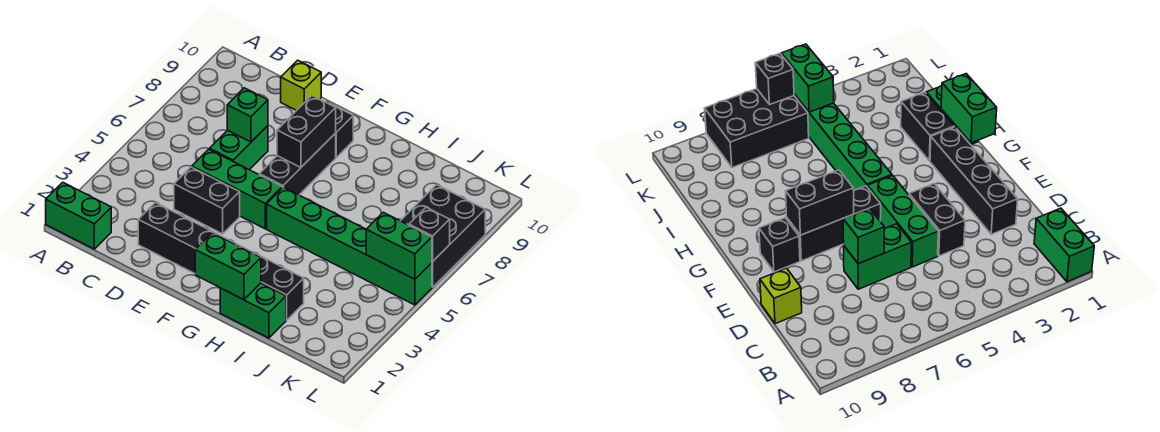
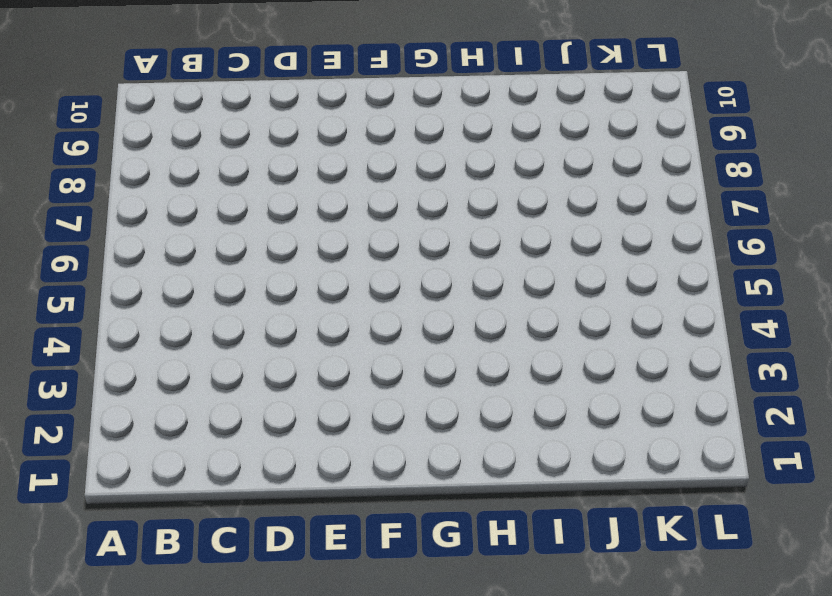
none -> green brick A1:B1 level 1
none -> black brick D2:G2 level 1
none -> black brick D4:E4 level 1

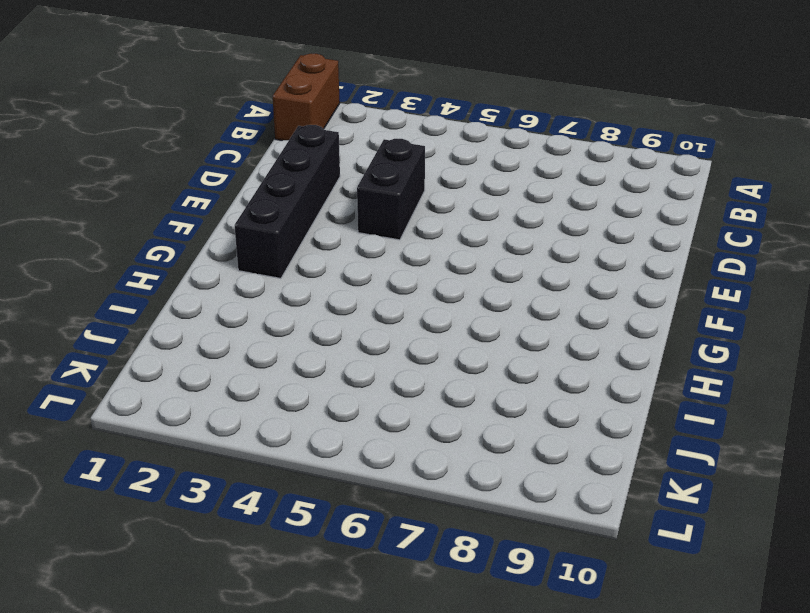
brown brick A1:B1 level 1 -> green brick A1:B1 level 1
none -> green brick D5:F5 level 1
none -> green brick D6:D7 level 1
none -> lime brick D10 level 1

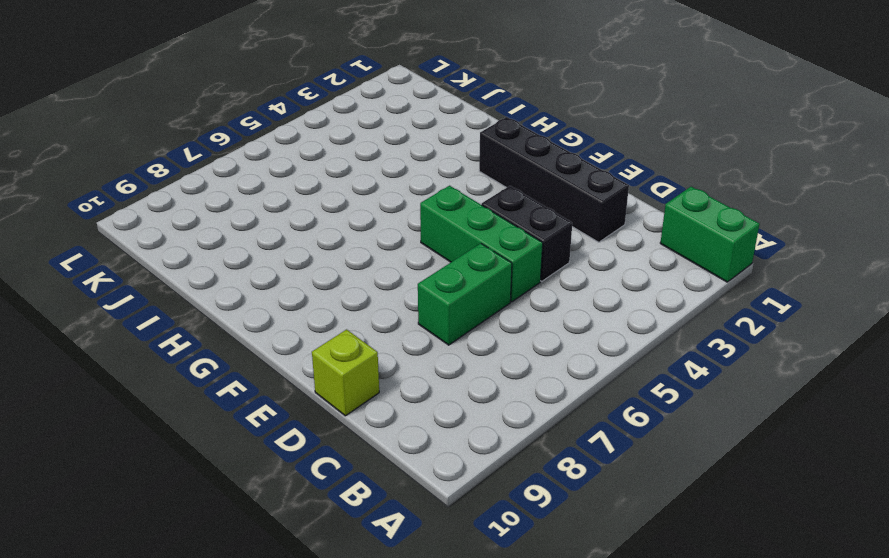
none -> black brick F6:F8 level 1
none -> black brick F9 level 1
none -> green brick G5:L5 level 1

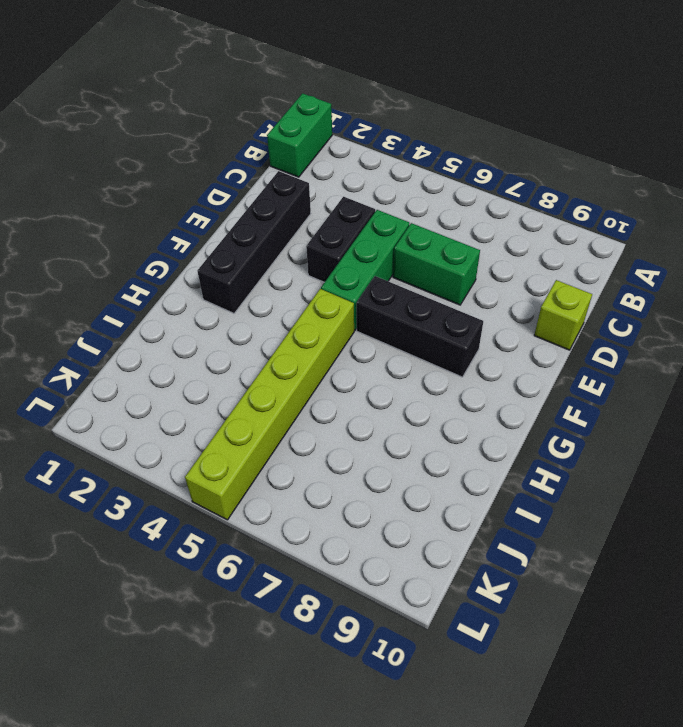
lime brick G5:L5 level 1 -> green brick G5:L5 level 1
none -> black brick F9 level 1
none -> green brick H1:I1 level 1
none -> black brick H2:I2 level 1

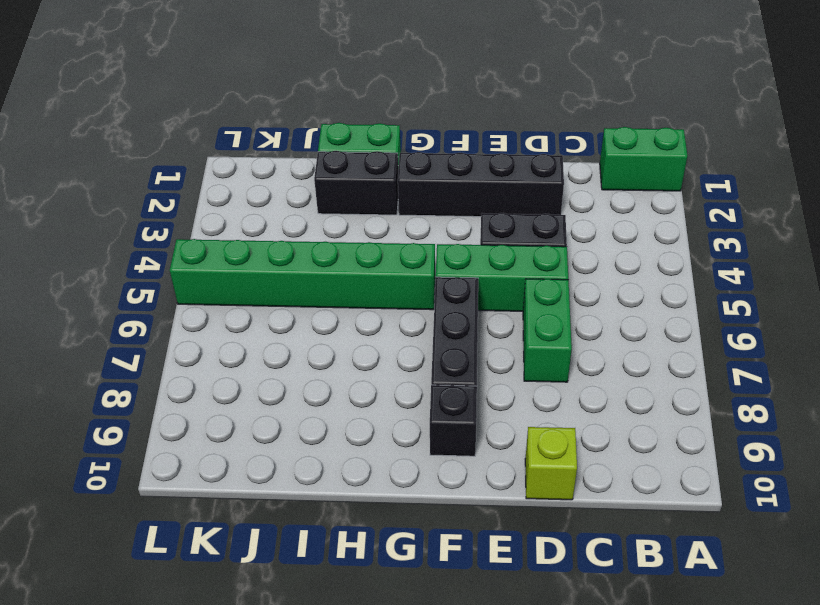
none -> black brick K6:L8 level 1
none -> green brick D7 level 2
none -> black brick F7:F8 level 2

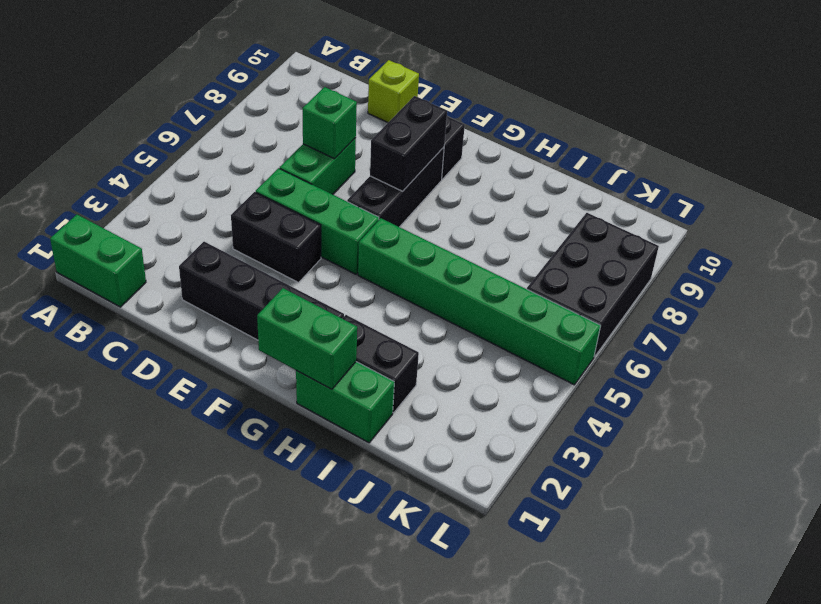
none -> green brick K5:L5 level 2
none -> black brick L6 level 2

